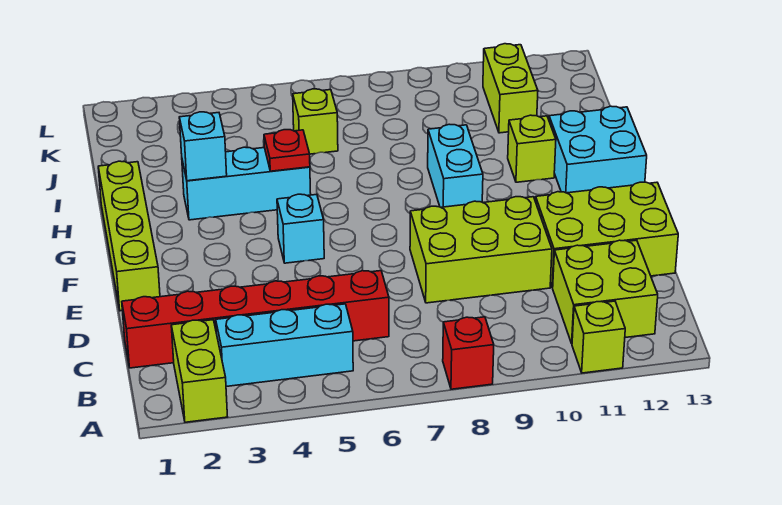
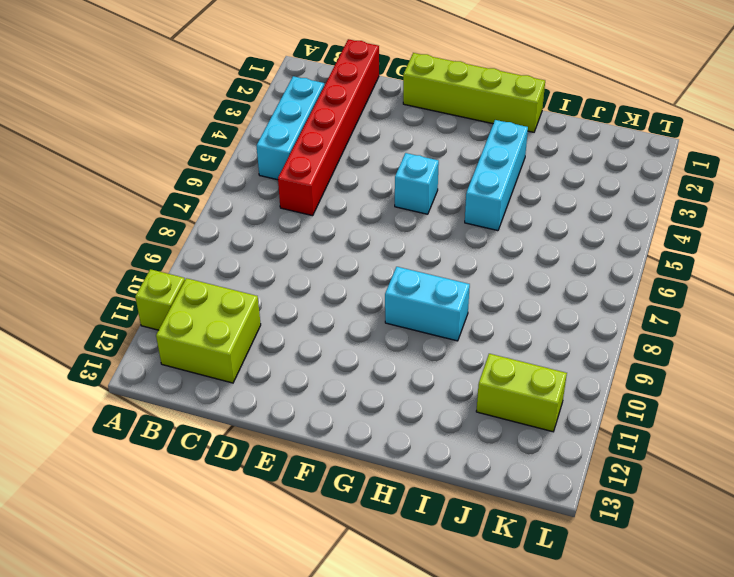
none -> lime brick A2:B2 level 1
none -> red brick A8 level 1
none -> lime brick D8:E10 level 1

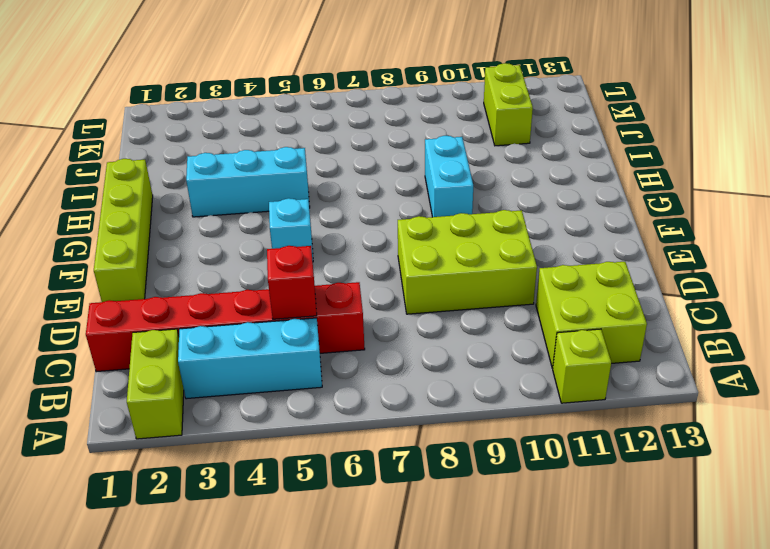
red brick C5 level 2 -> red brick A8 level 1
none -> lime brick D11:E13 level 1
none -> cyan brick G12:H13 level 1
none -> lime brick H11 level 1

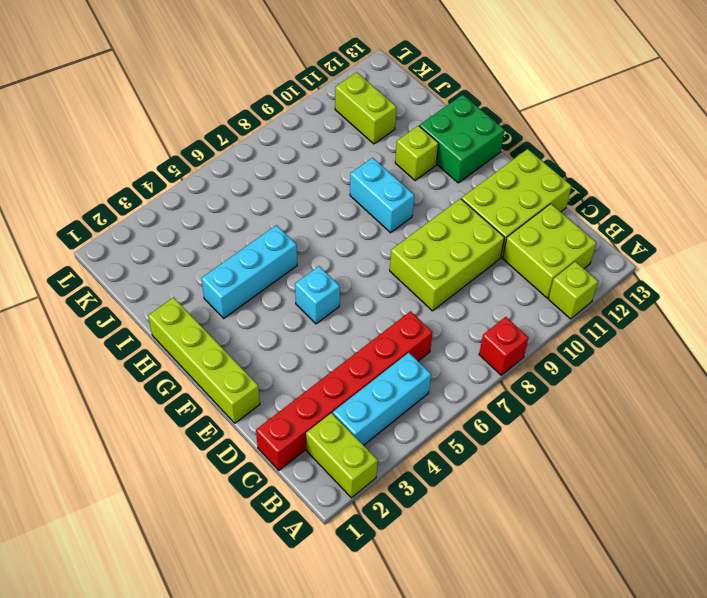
green brick G12:H13 level 1 -> cyan brick G12:H13 level 1
none -> lime brick J6 level 1
none -> cyan brick H3 level 2
none -> red plate H5 level 2

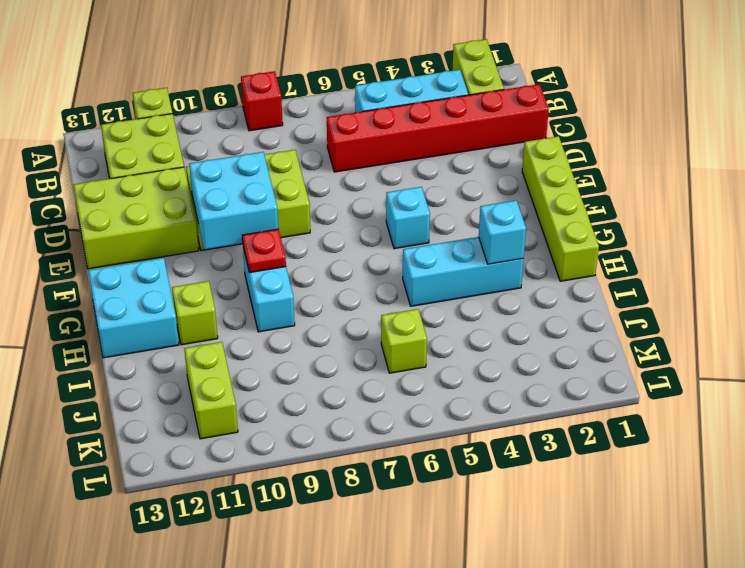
cyan brick E9:F10 level 2 -> none
red plate G9 level 2 -> red plate H5 level 2

